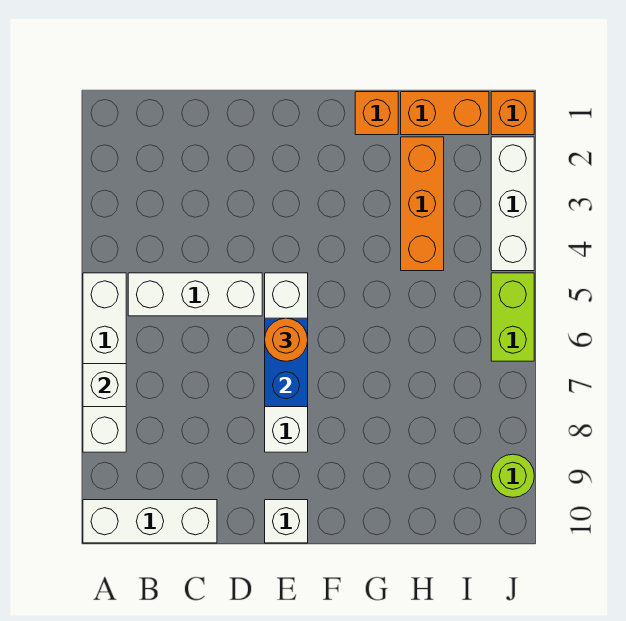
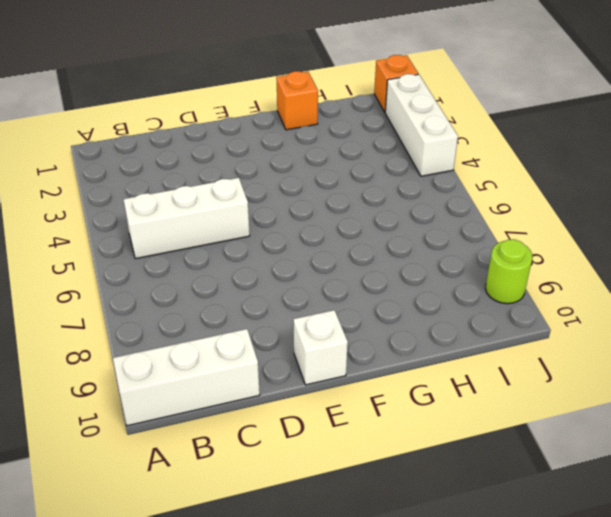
none -> white brick A5:A8 level 1
none -> white brick E5:E8 level 1
none -> orange brick H1:I1 level 1

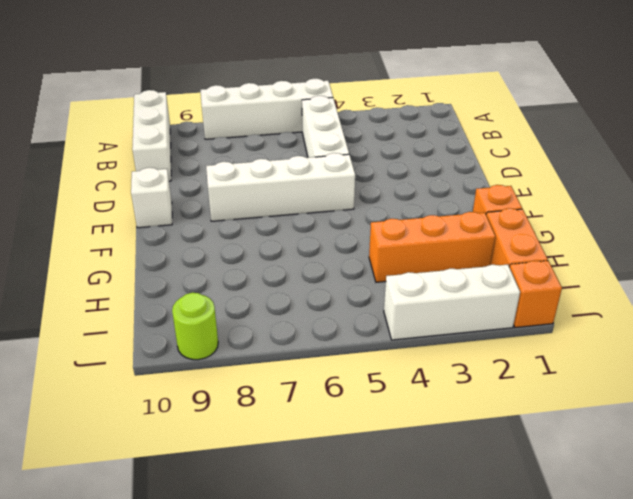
none -> lime brick J5:J6 level 1
none -> white brick A7 level 2
none -> blue brick E6:E7 level 2

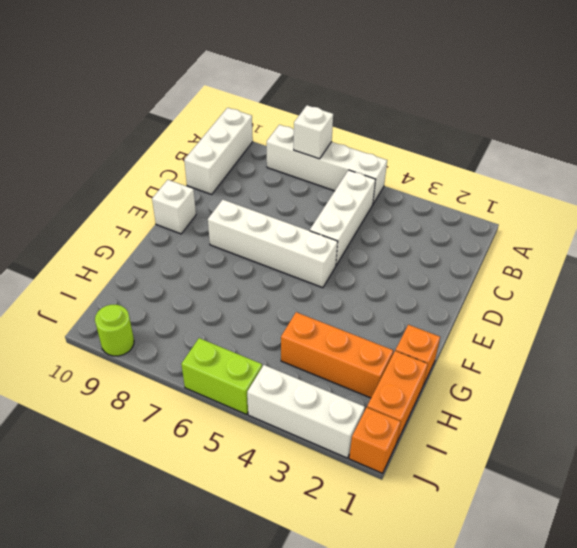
none -> blue brick E6:E7 level 2
none -> orange round brick E6 level 3

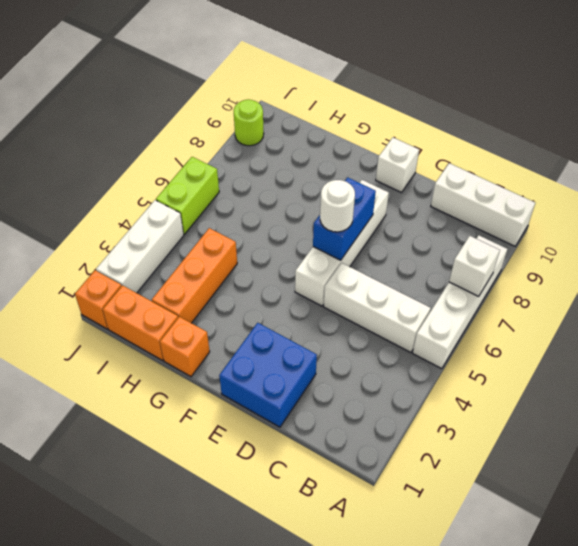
blue brick D1:E2 level 1 -> none
white round brick E6 level 3 -> orange round brick E6 level 3

